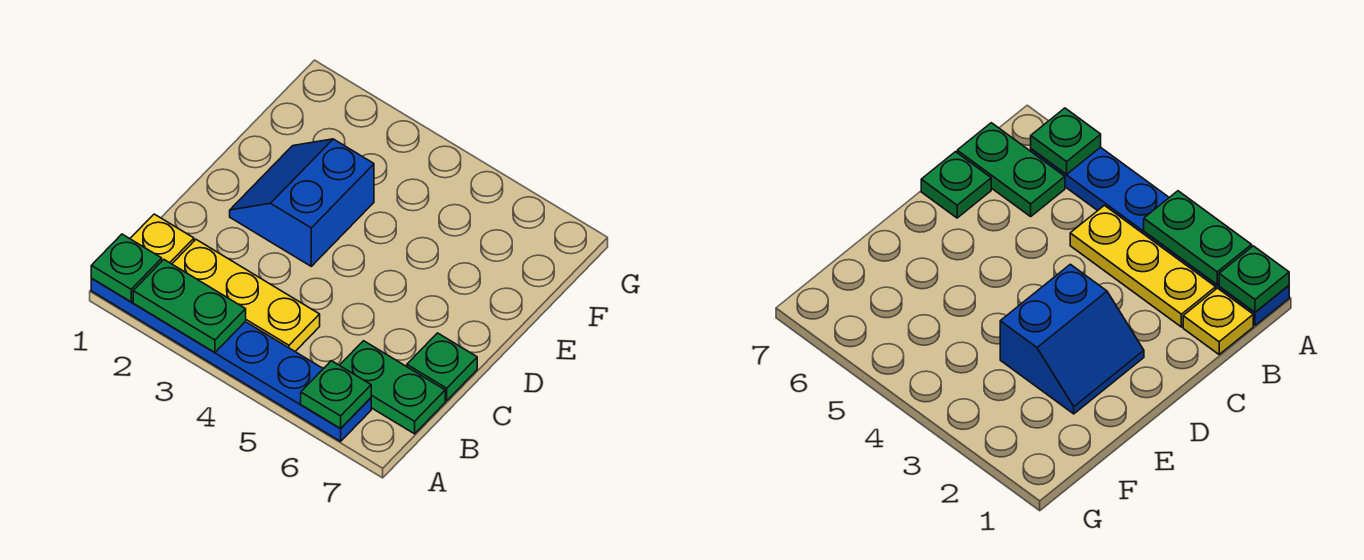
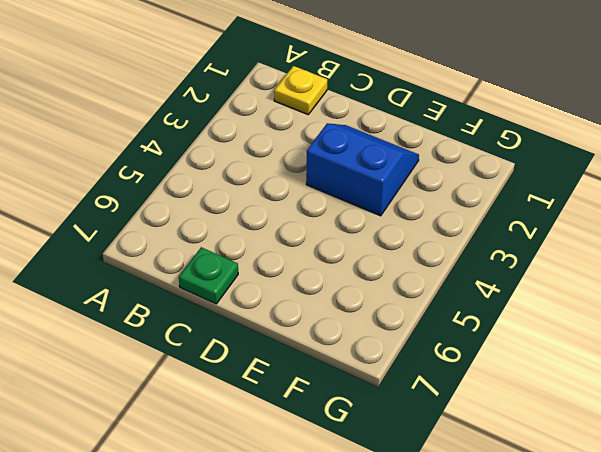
none -> blue plate A1:A6 level 1
none -> yellow plate B2:B4 level 1

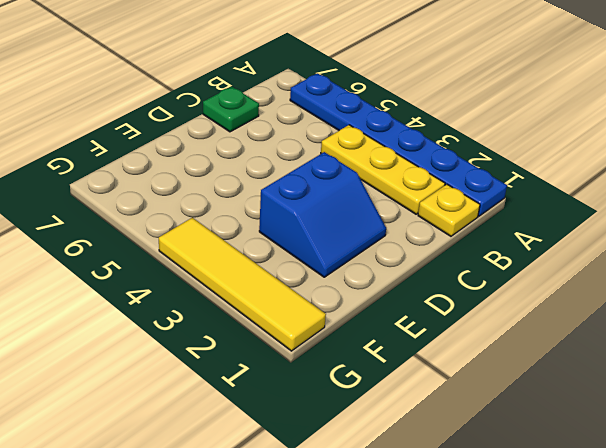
yellow tile G1:G4 level 1 -> none
none -> green plate B6:B7 level 1
none -> green plate A1 level 2

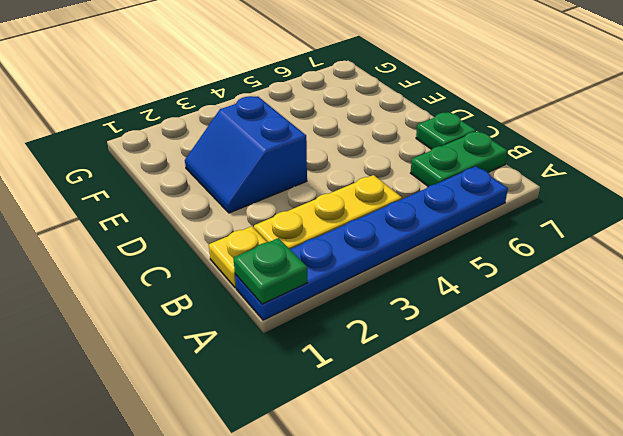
none -> green plate A2:A3 level 2
none -> green plate A6 level 2

